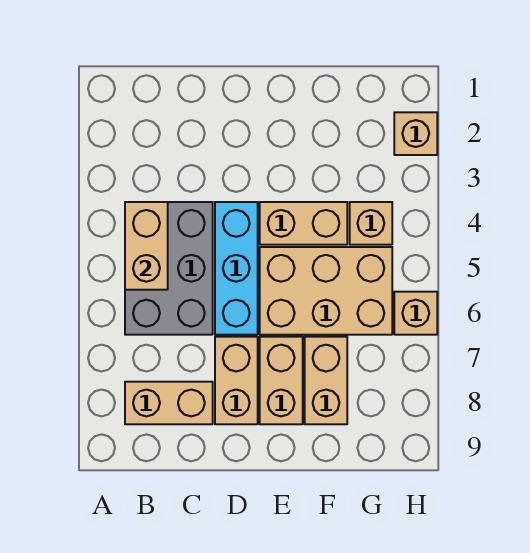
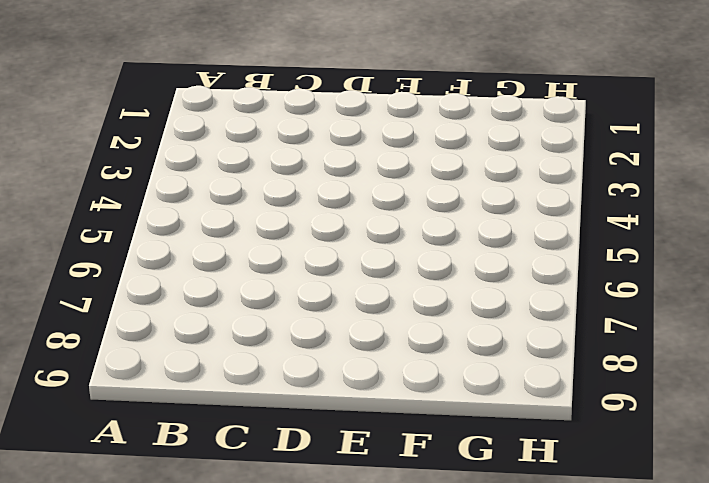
none -> grey brick B4:C6 level 1
none -> tan brick B8:C8 level 1
none -> cyan brick D4:D6 level 1

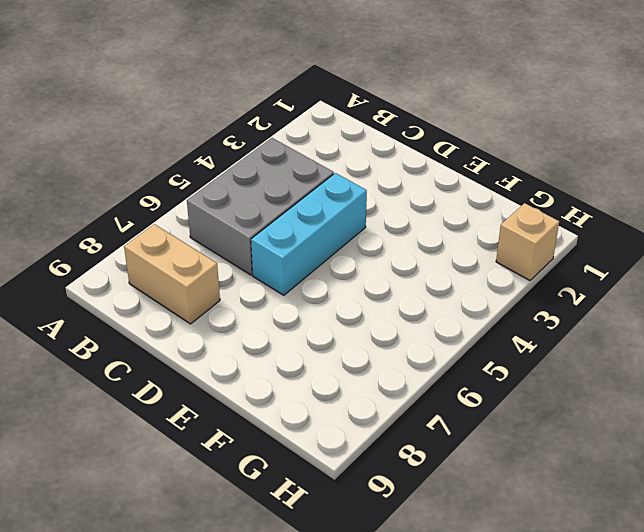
none -> tan brick D7:D8 level 1
none -> tan brick E4:F4 level 1
none -> tan brick E5:G6 level 1

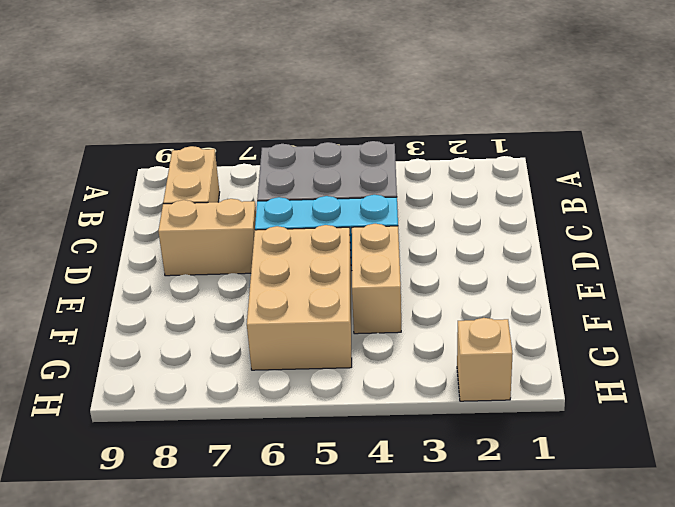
none -> tan brick E7:E8 level 1
none -> tan brick F7:F8 level 1
none -> tan brick G4 level 1

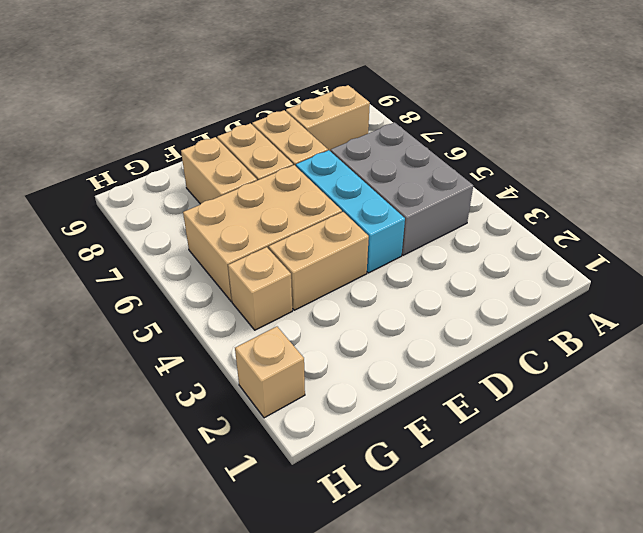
none -> tan brick H6 level 1
none -> tan brick B4:B5 level 2

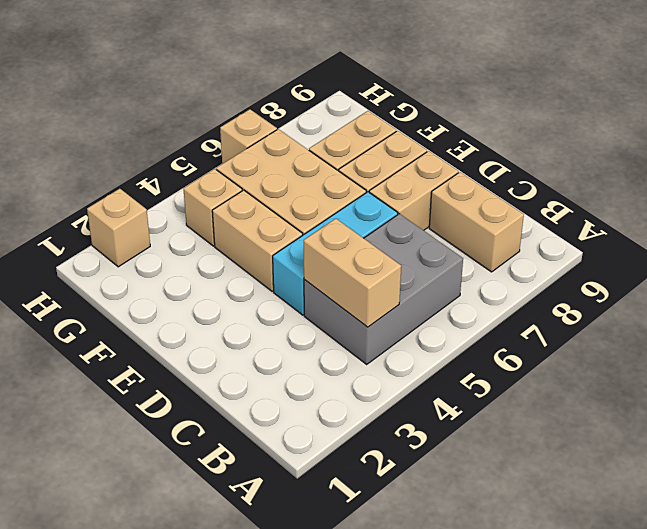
tan brick B4:C4 level 2 -> tan brick B4:B5 level 2

